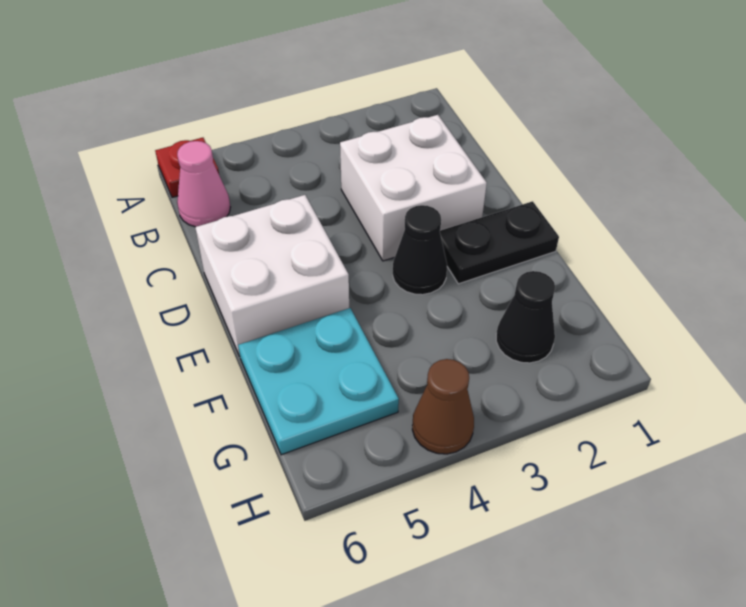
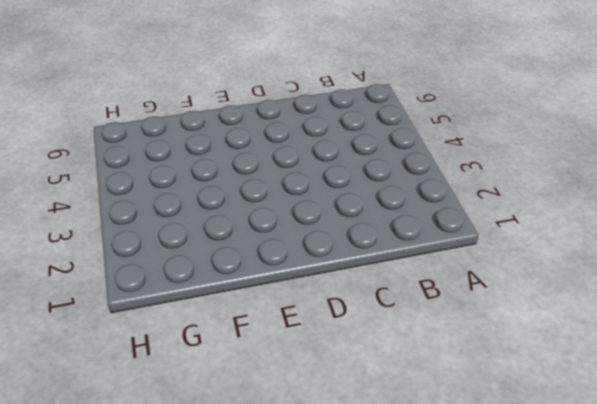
none -> red plate A6 level 1
none -> pink cone B6 level 1

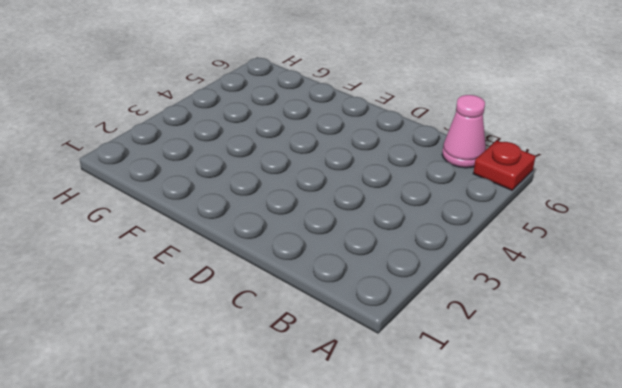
none -> white brick C2:D3 level 1
none -> white brick D5:E6 level 1

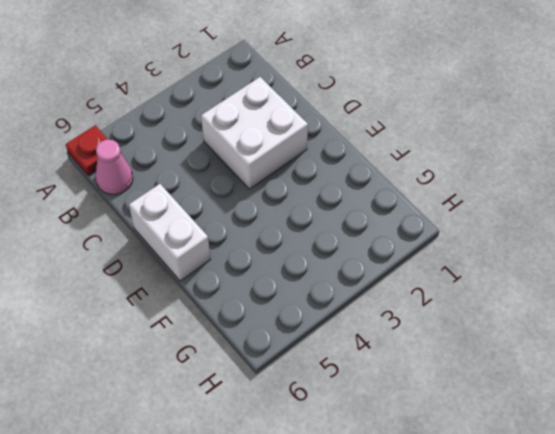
white brick D6:E6 level 1 -> white brick D5:E6 level 1
none -> black plate E1:E2 level 1
none -> black cone E3 level 1

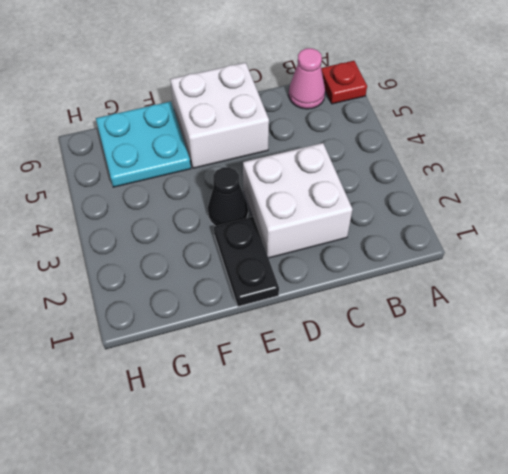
none -> black cone G2 level 1
none -> brown cone H4 level 1

